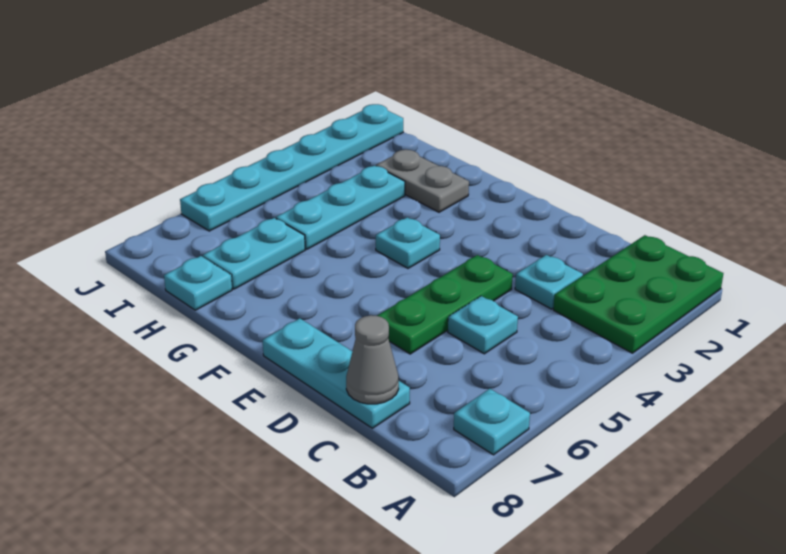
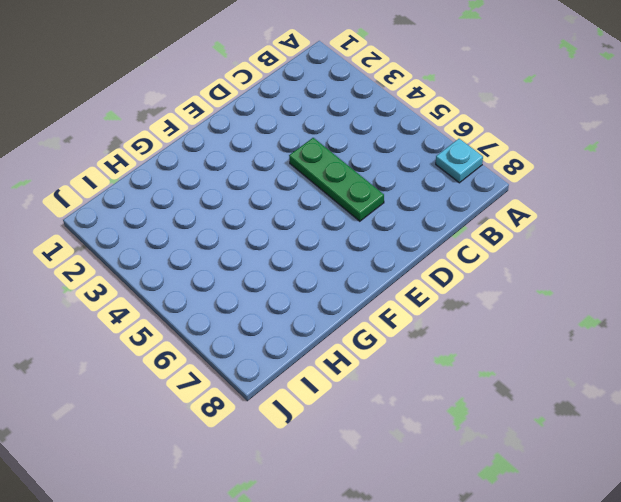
none -> green plate A1:B3 level 1
none -> cyan plate C3 level 1
none -> cyan plate C5 level 1

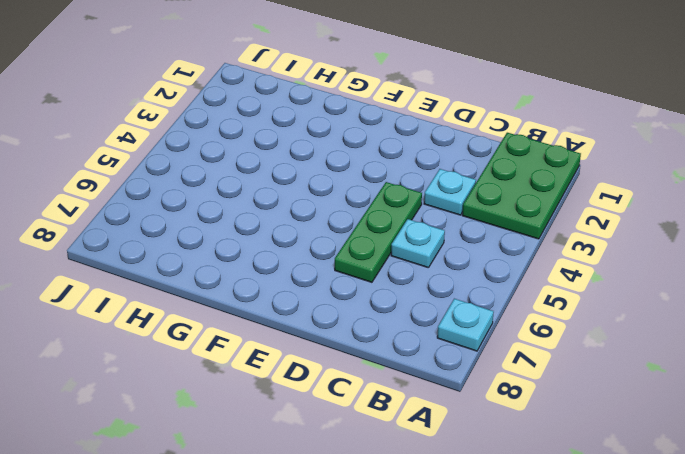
none -> cyan plate C8:E8 level 1
none -> cyan plate F4 level 1
none -> grey plate G2:H2 level 1

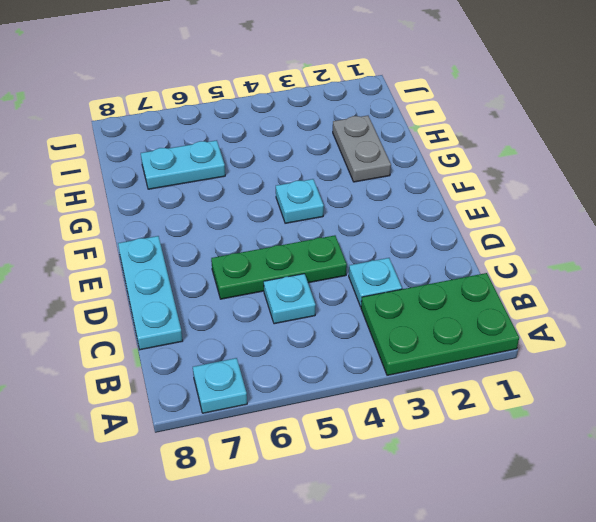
none -> cyan plate H3:H5 level 1
none -> cyan plate H8 level 1
none -> cyan plate J1:J6 level 1

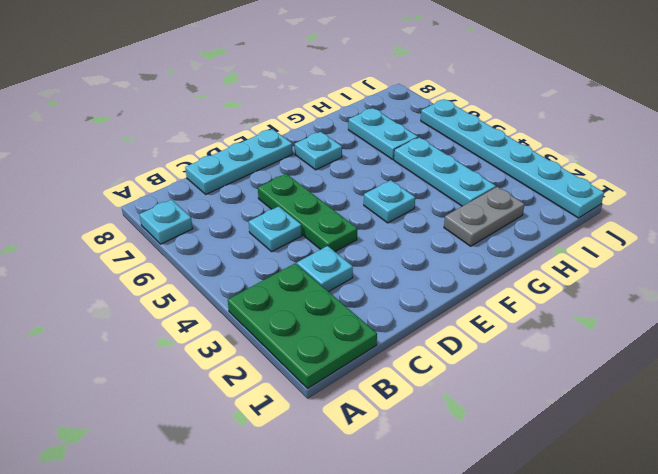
cyan plate F7 level 1 -> cyan plate H8 level 1
none -> grey cone C8 level 2

